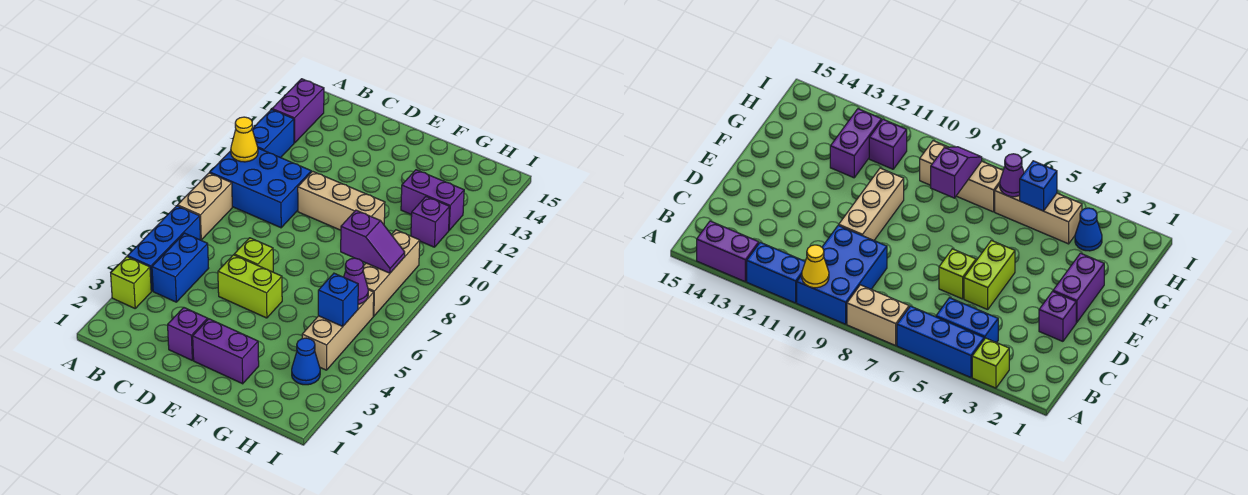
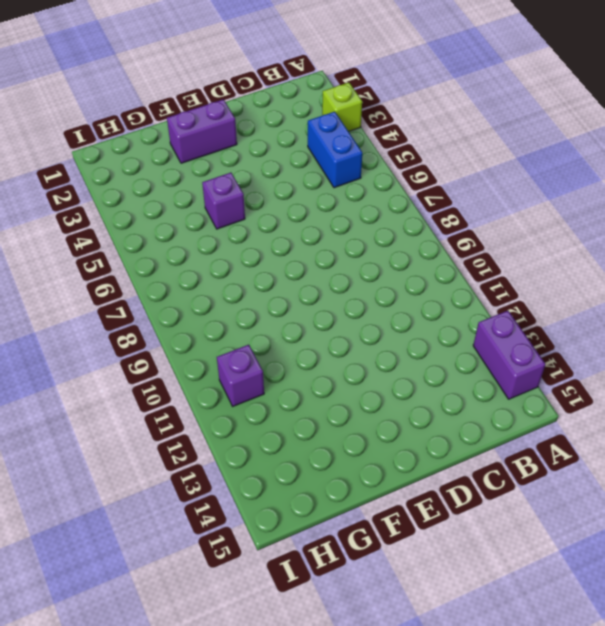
purple brick F5 level 1 -> purple brick D2 level 1
none -> blue brick A4:A6 level 1
none -> tan brick A7:A8 level 1
none -> blue brick A9:C10 level 1

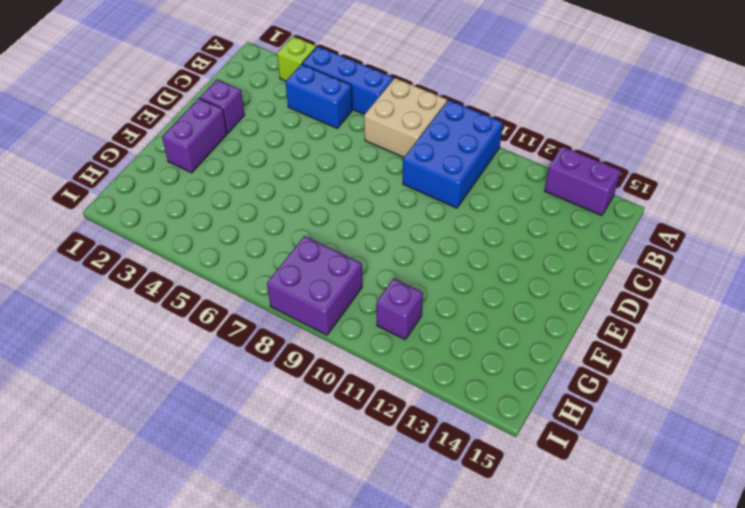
tan brick A7:B8 level 1 -> tan brick A7:A8 level 1
purple brick H8:I9 level 1 -> tan brick H7:H9 level 1
none -> blue brick A11:A12 level 1
none -> lime brick D5:E5 level 1
none -> lime brick D6 level 1

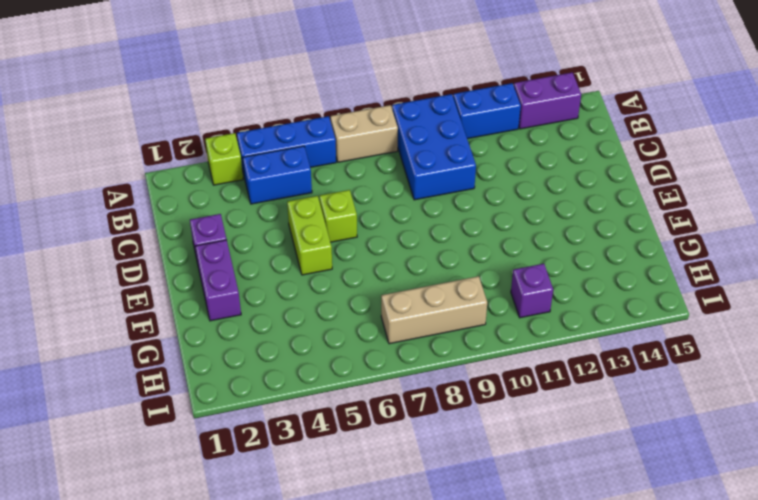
none -> tan brick D10:F10 level 1
none -> purple brick G12:H12 level 1
none -> blue cone H3 level 1

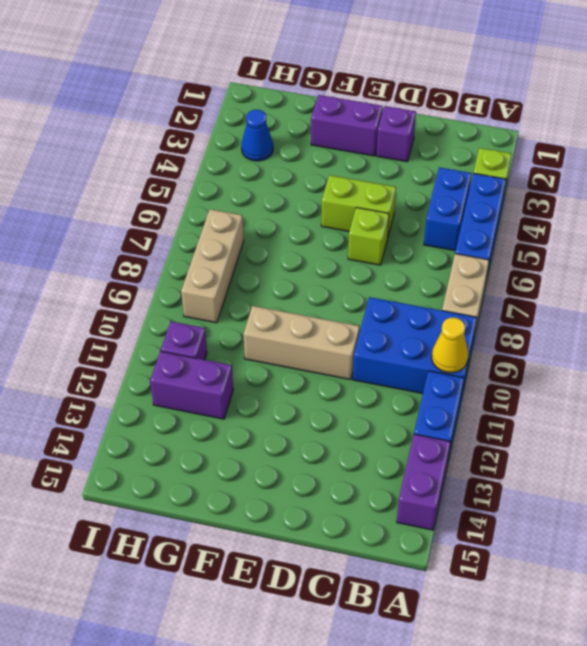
none -> tan brick H4:H6 level 1
none -> purple slope G8:H8 level 2 top G
none -> blue brick H5 level 2

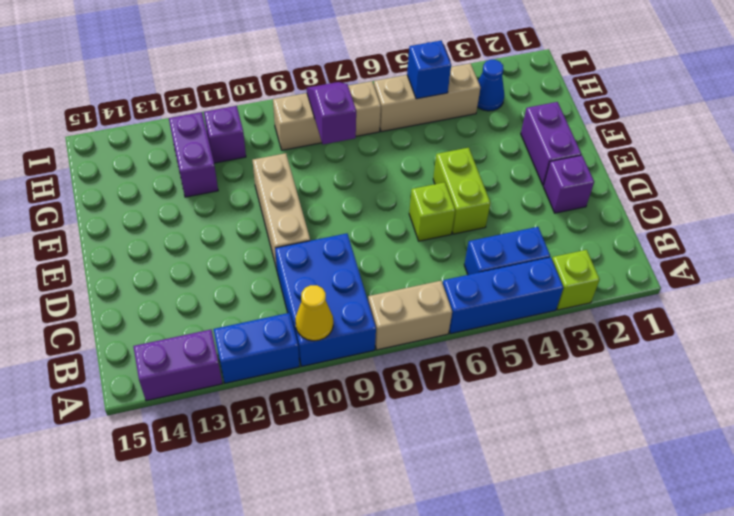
none -> purple cone H6 level 2

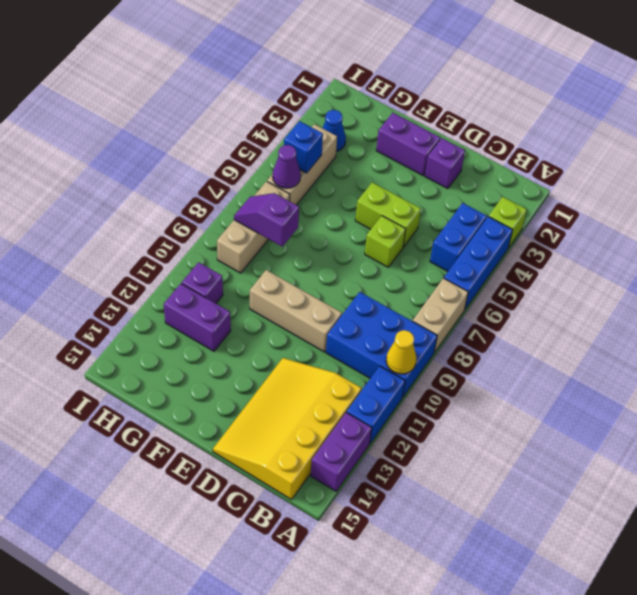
yellow slope B12:D15 level 1 top B -> none

